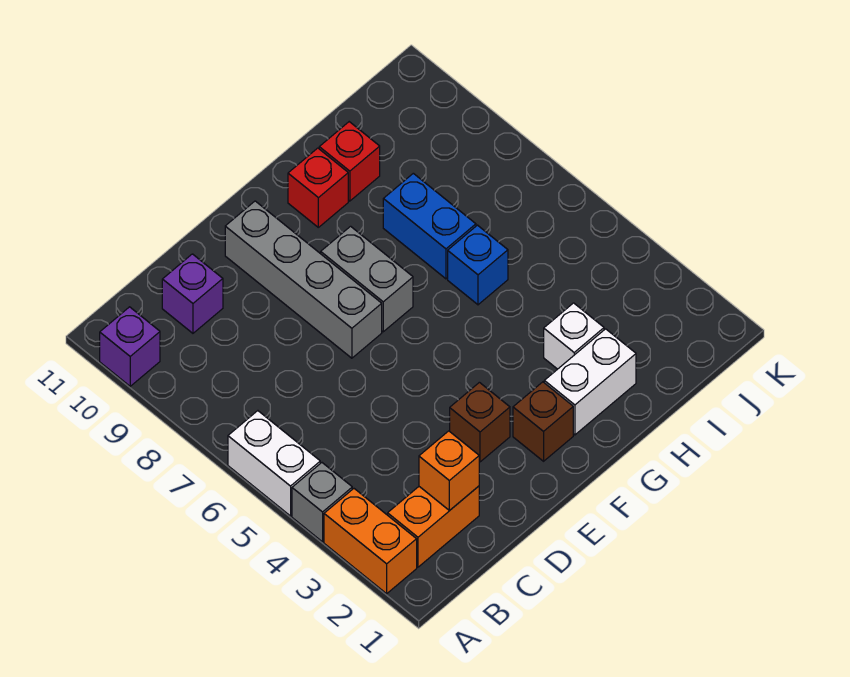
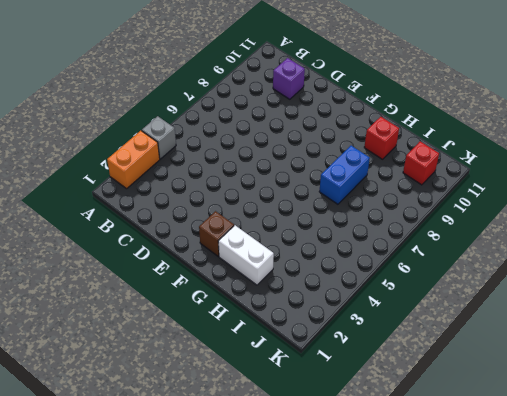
red brick J10 level 1 -> red brick G10 level 1
none -> white brick A5:A6 level 1
none -> purple brick A10 level 1
none -> orange brick B2:C2 level 1

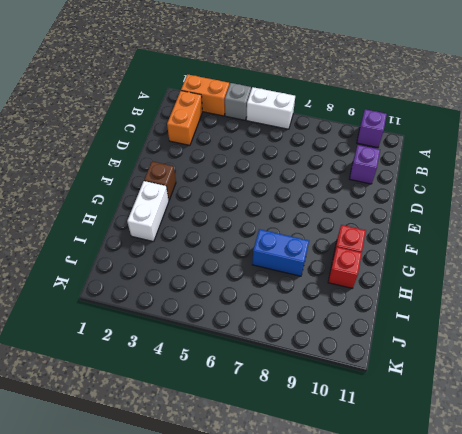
none -> brown brick E3 level 1
none -> grey brick E7:E10 level 1
none -> grey brick F7:F8 level 1

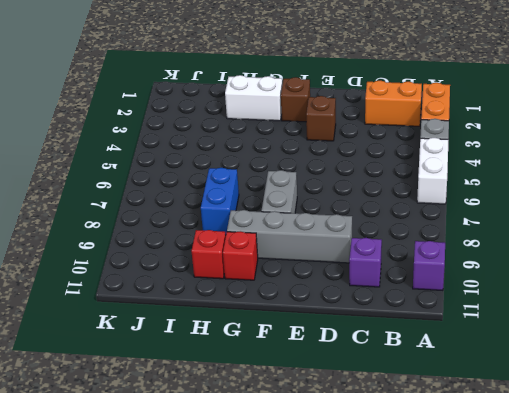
grey brick D9:G9 level 1 -> grey brick E7:E10 level 1
none -> white brick H3 level 1
none -> blue brick H6 level 1
none -> orange brick C2 level 2

